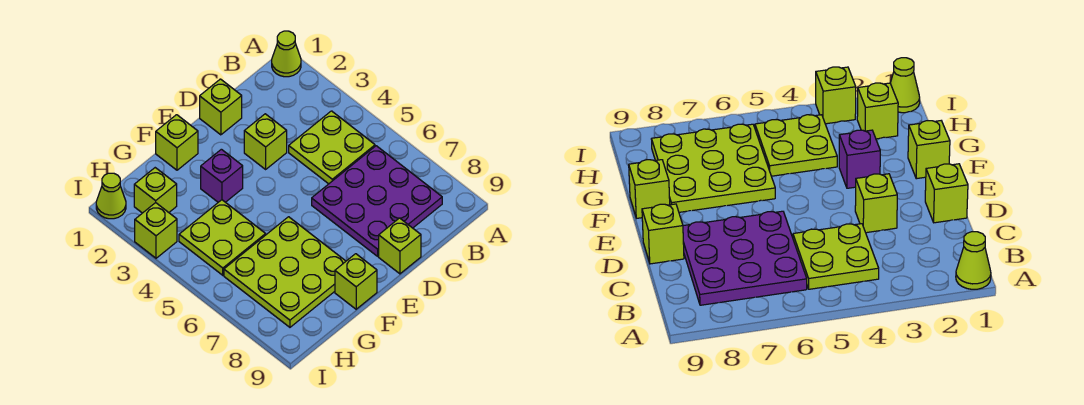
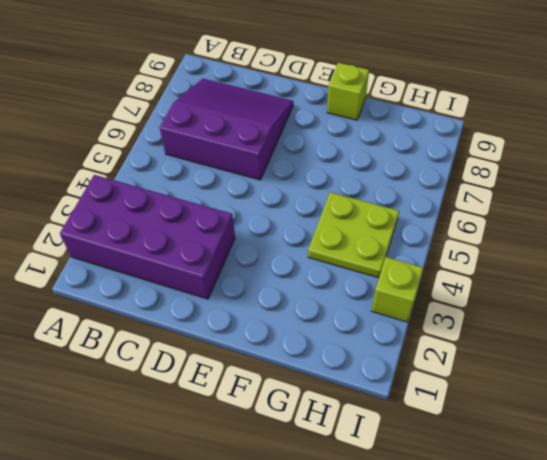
purple brick A2:D3 level 1 -> lime brick D3 level 1
purple slope B6:D8 level 1 top 6 -> purple plate B6:D8 level 1
none -> lime cone A1 level 1
none -> lime plate B4:C5 level 1
none -> lime brick D1 level 1

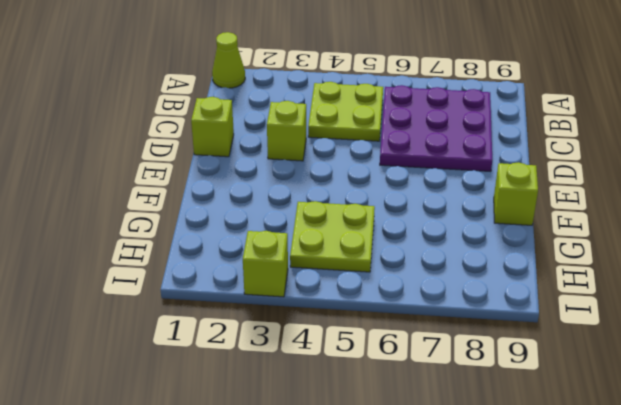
none -> lime brick D9 level 1
none -> lime brick F1 level 1
none -> purple brick F3 level 1

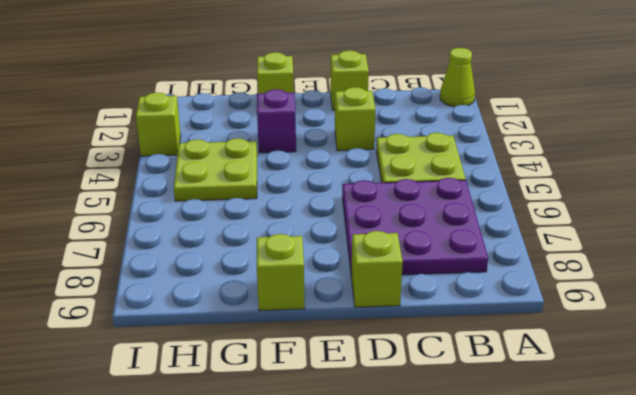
none -> lime plate F6:H8 level 1
none -> lime brick H2 level 1
none -> lime cone I1 level 1

